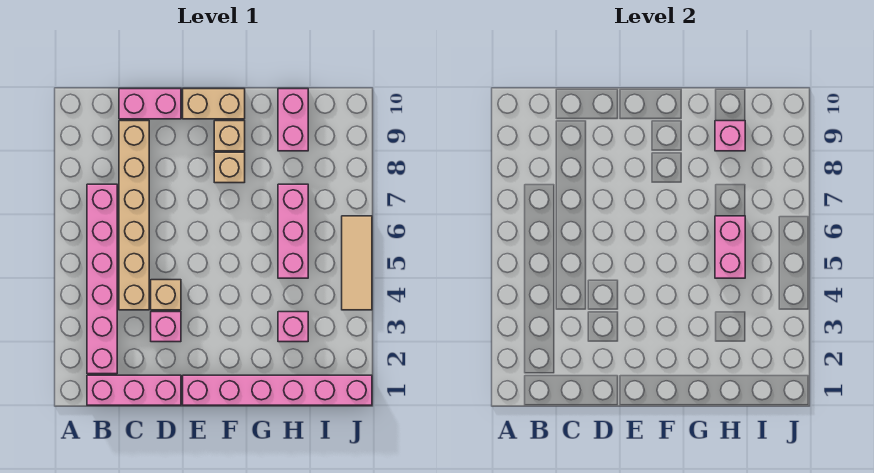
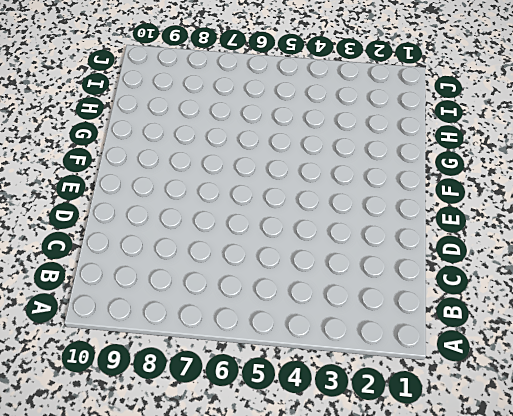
none -> pink brick B1:D1 level 1
none -> pink brick B2:B7 level 1
none -> tan brick C4:C9 level 1

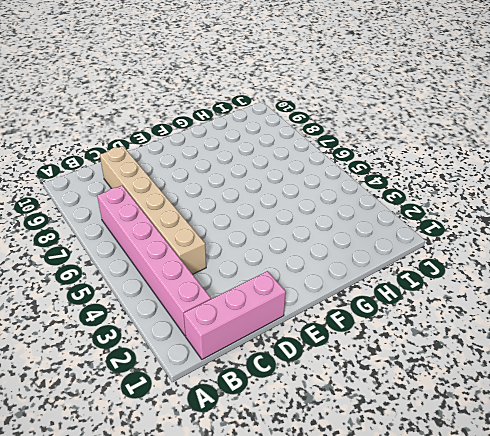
none -> pink brick C10:D10 level 1
none -> pink brick D3 level 1
none -> tan brick D4 level 1

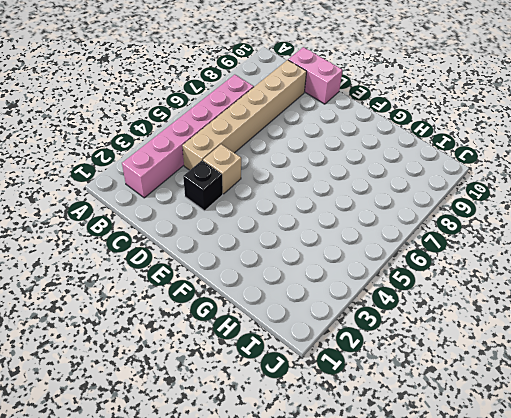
black brick D3 level 1 -> pink brick D3 level 1
none -> pink brick B1:D1 level 1
none -> pink brick E1:J1 level 1
none -> tan brick E10:F10 level 1

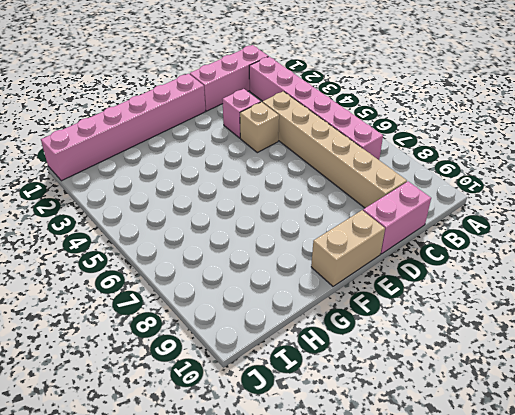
none -> tan brick F8 level 1
none -> tan brick F9 level 1
none -> pink brick H3 level 1

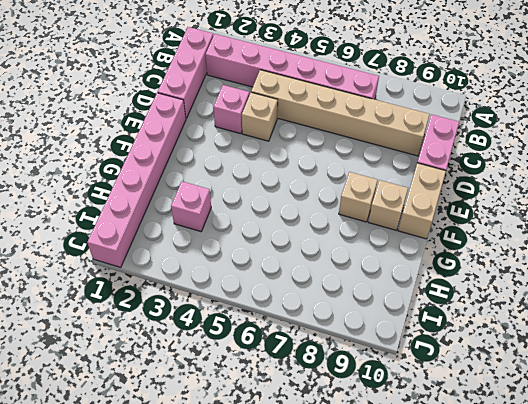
none -> pink brick H5:H7 level 1
none -> pink brick H9:H10 level 1
none -> tan tile J4:J6 level 1

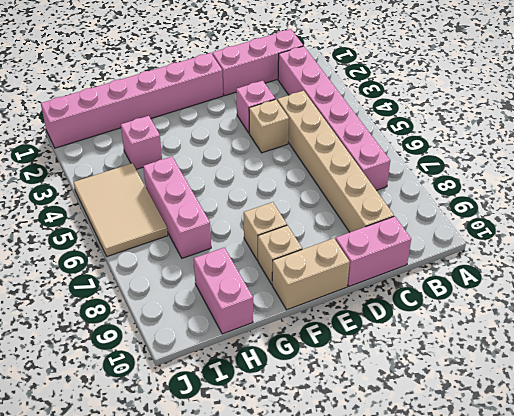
tan tile I4:J6 level 1 -> tan tile J4:J6 level 1
none -> pink brick H5:H6 level 2
none -> pink brick H9 level 2

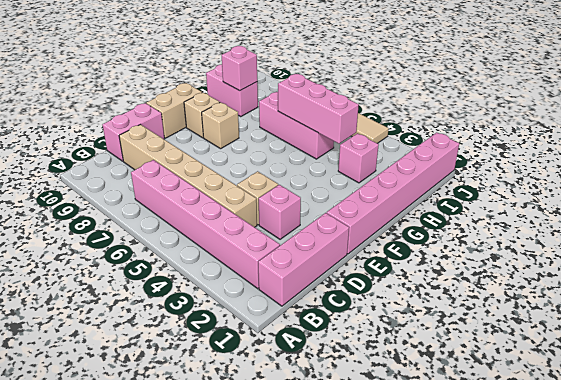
pink brick H4:H6 level 2 -> pink brick H5:H6 level 2

